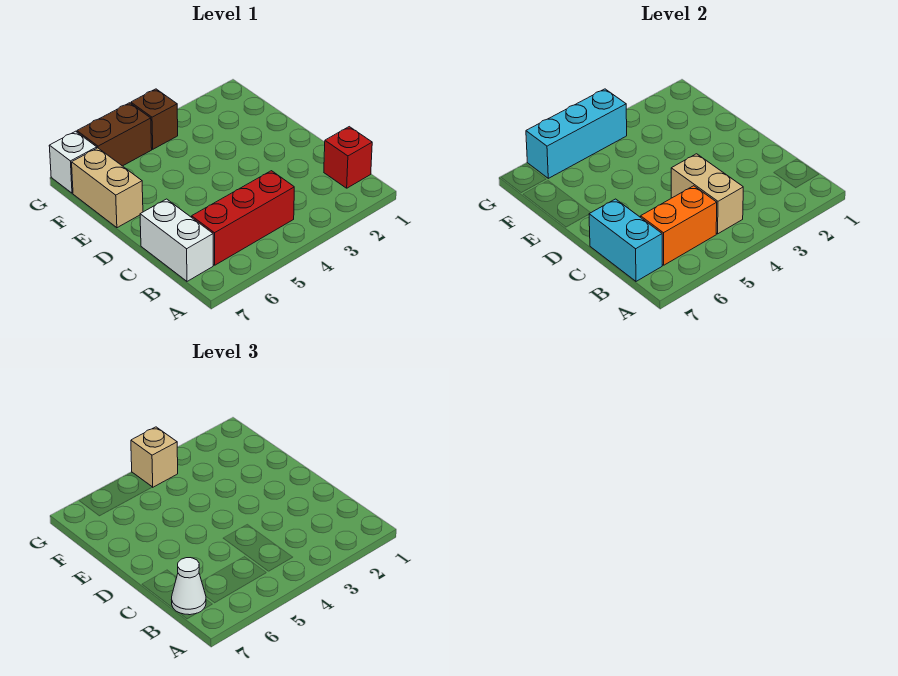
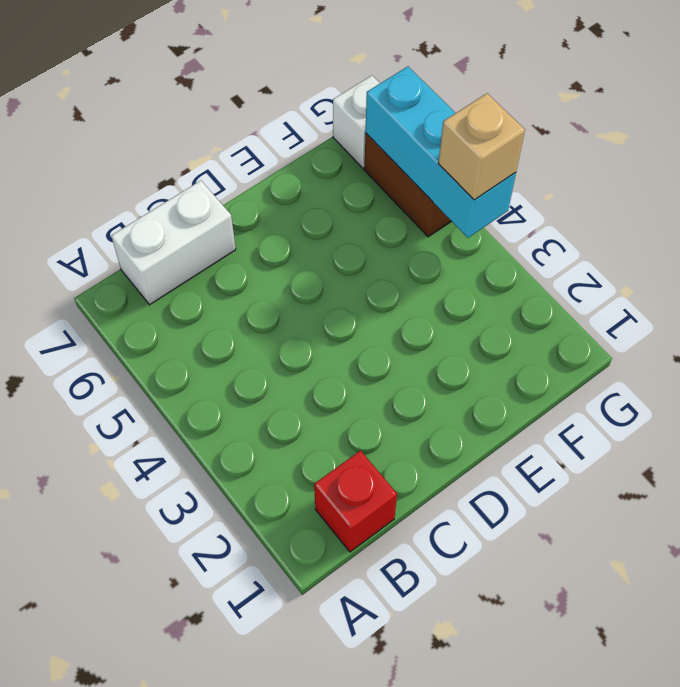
none -> red brick B4:B6 level 1
none -> tan brick E7:F7 level 1
none -> brown brick G4 level 1

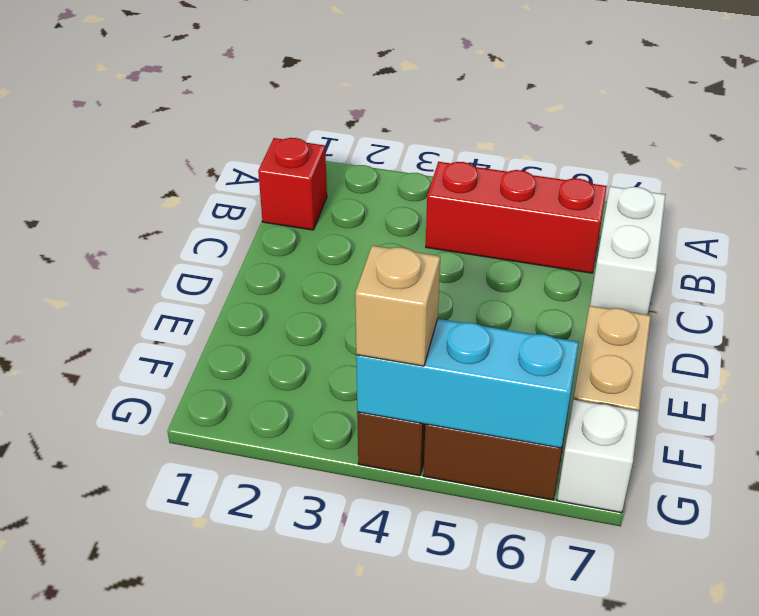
none -> tan brick B4:C4 level 2
none -> orange brick B5:B6 level 2
none -> cyan brick B7:C7 level 2

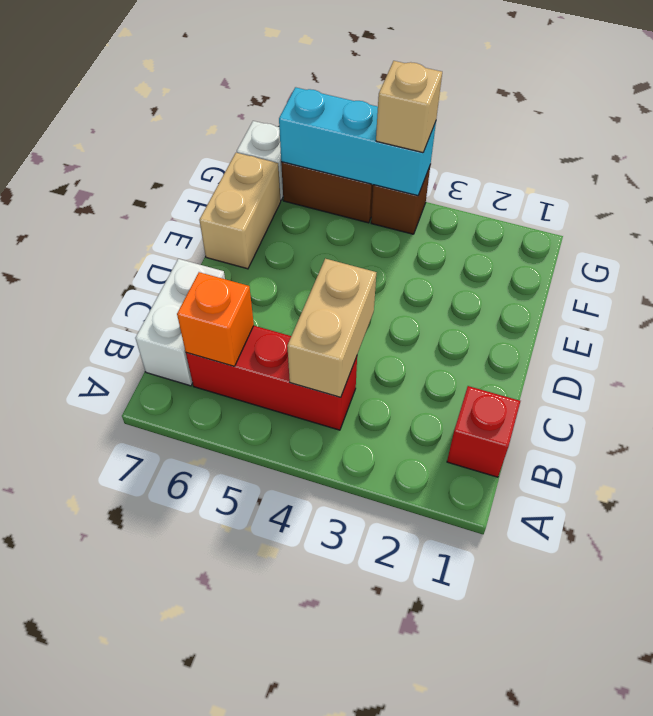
orange brick B6 level 2 -> orange brick B5:B6 level 2
none -> cyan brick B7:C7 level 2
none -> white cone B7 level 3

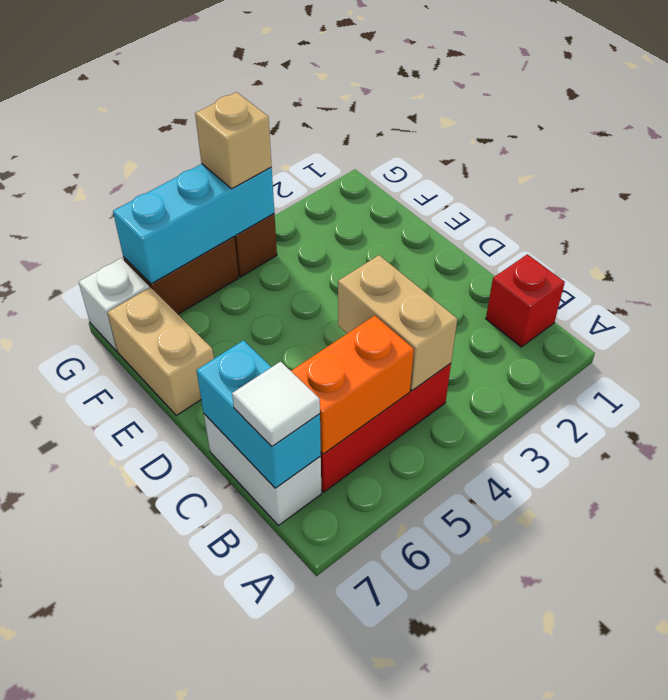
white tile B7 level 3 -> white cone B7 level 3

